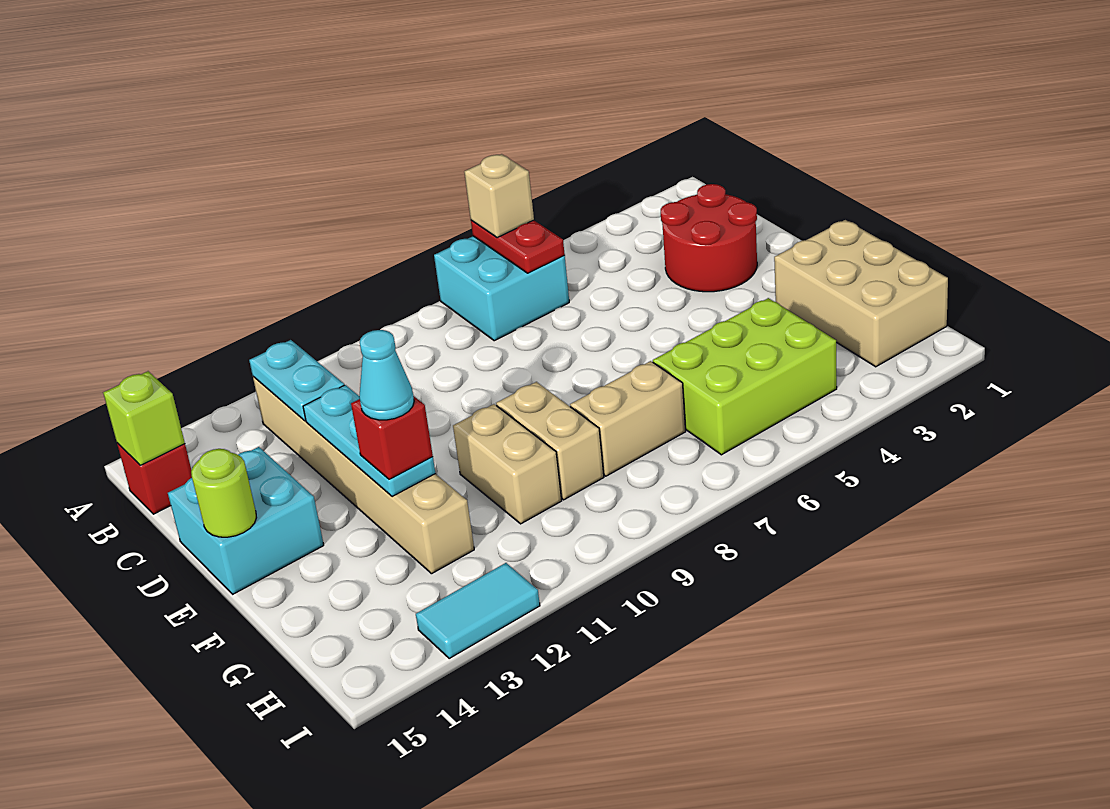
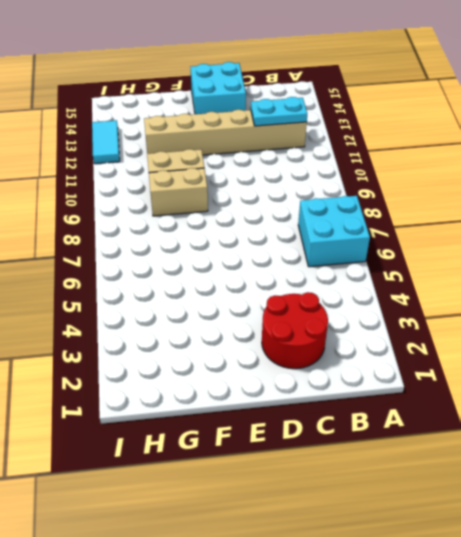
none -> red brick B15 level 1
none -> tan brick F1:H2 level 1
none -> lime brick G4:H6 level 1

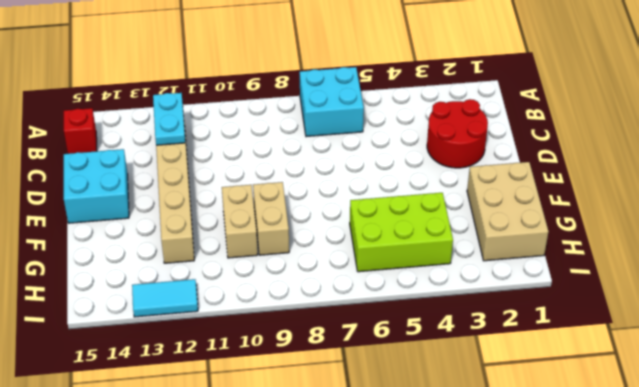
none -> tan brick G7:G8 level 1
none -> red plate A6:B6 level 2
none -> lime brick B15 level 2

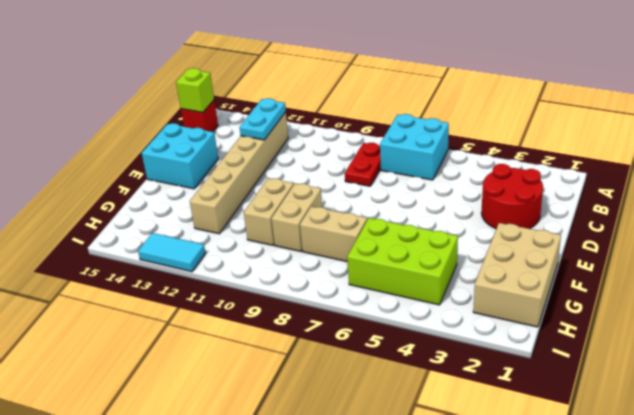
red plate B8:C8 level 1 -> red plate A6:B6 level 2
none -> cyan plate D12:F12 level 2
none -> lime round brick E15 level 2
none -> tan brick A6 level 3

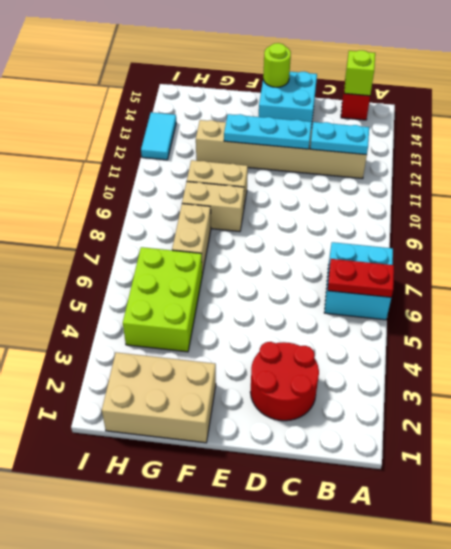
none -> tan brick A6 level 3
none -> red brick F12 level 3
none -> cyan cone F12 level 4

